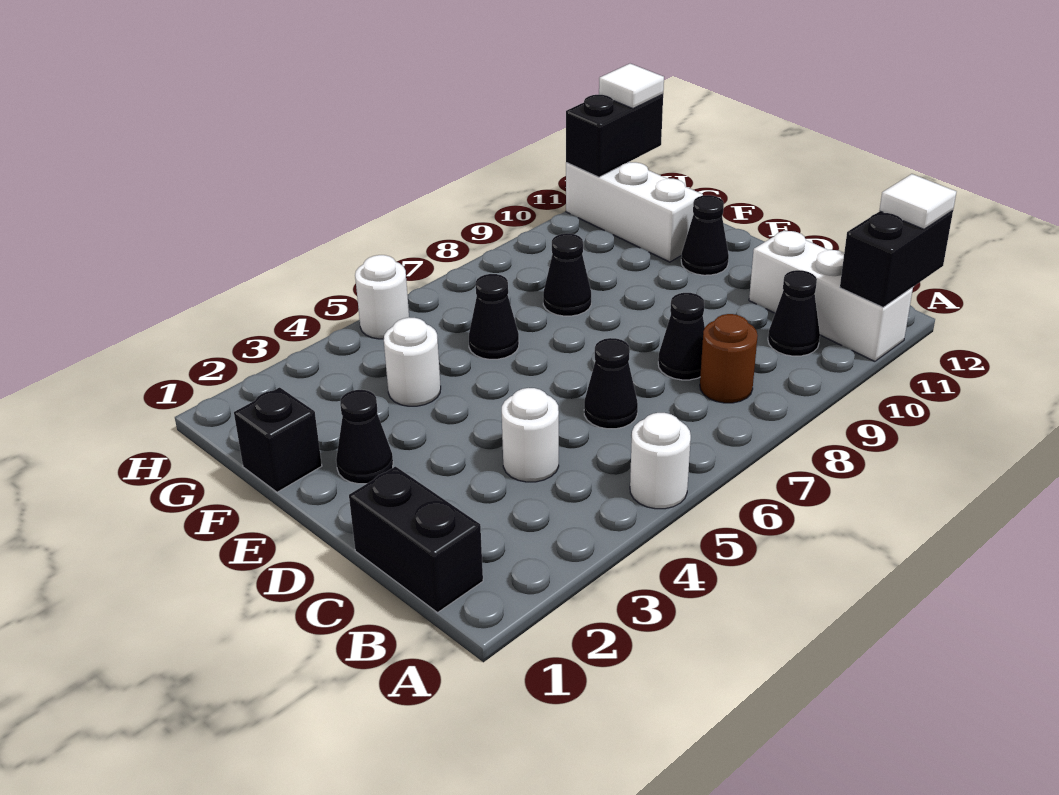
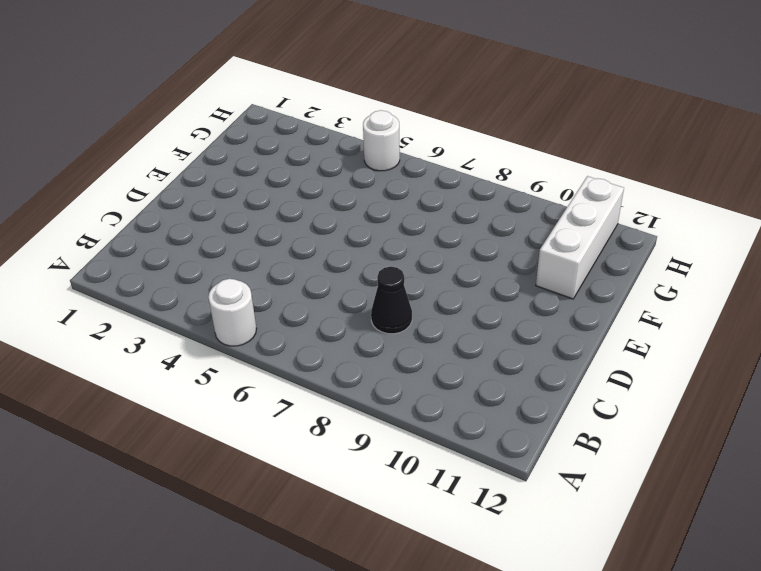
none -> white brick A11:C11 level 1
none -> black brick B1:C1 level 1
none -> brown round brick B8 level 1

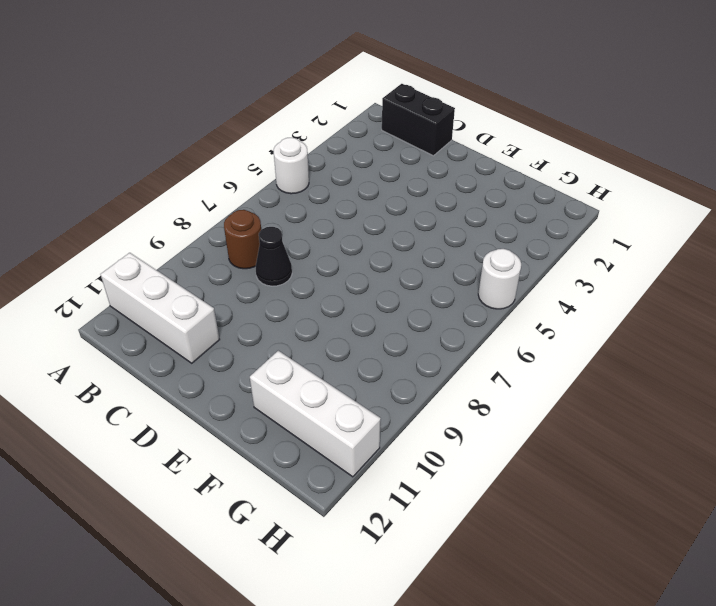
none -> black cone B10 level 1
none -> white round brick C4 level 1
none -> black cone C6 level 1

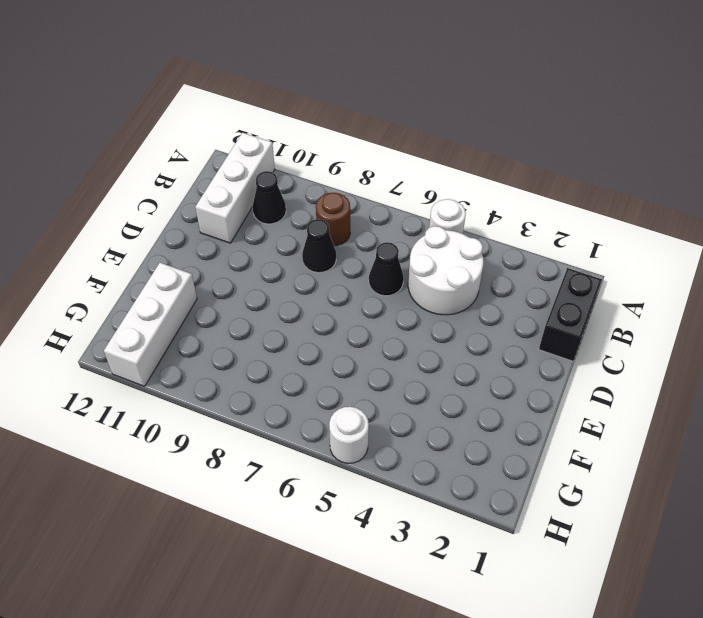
white round brick B4:C5 level 1 -> white round brick C4 level 1
none -> black cone E2 level 1
none -> black cone E11 level 1
none -> black brick F1 level 1

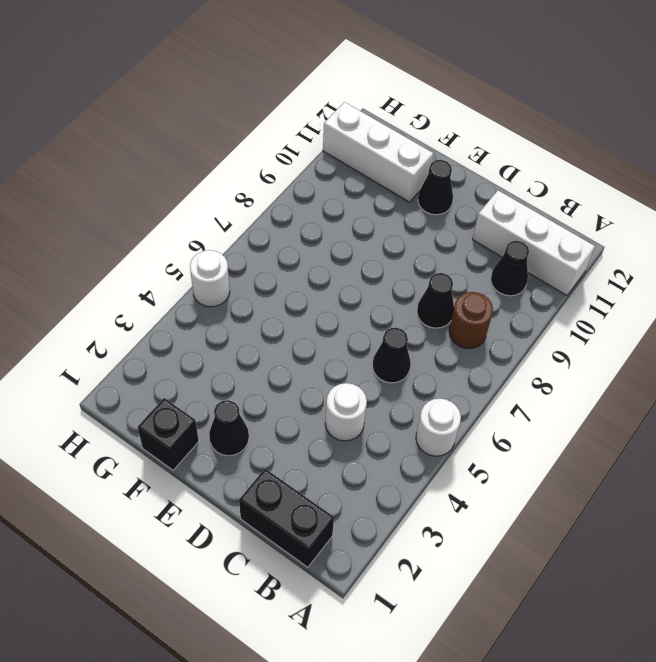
none -> white round brick F4 level 1
none -> black cone F6 level 1
none -> black cone F8 level 1

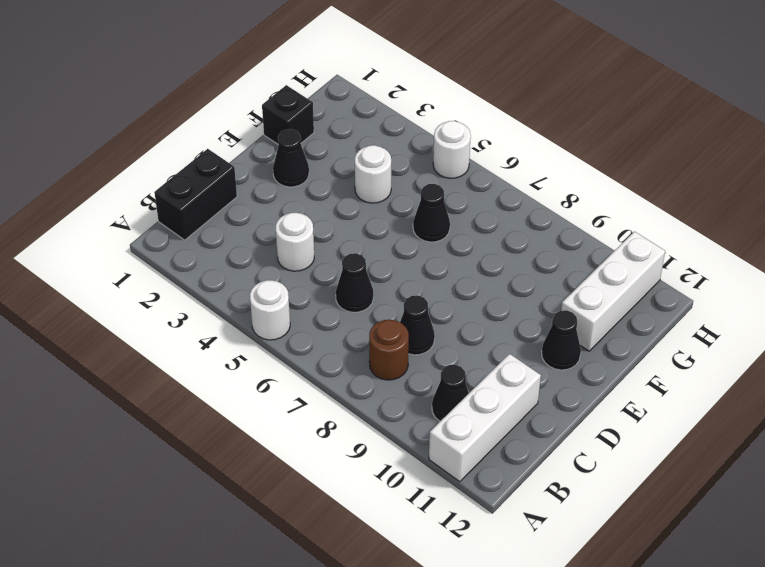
none -> black cone F8 level 1
none -> black brick A11:A12 level 2
none -> black brick H11:H12 level 2

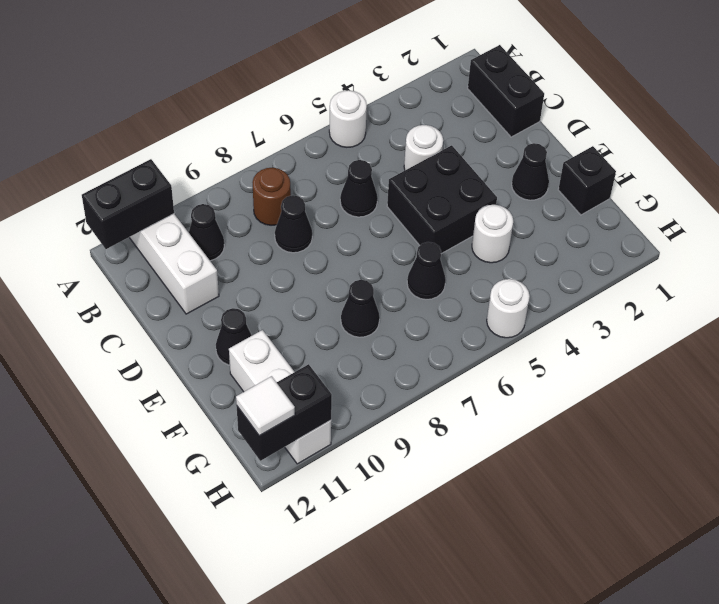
black brick D4:E5 level 1 -> none
none -> white tile A12 level 3

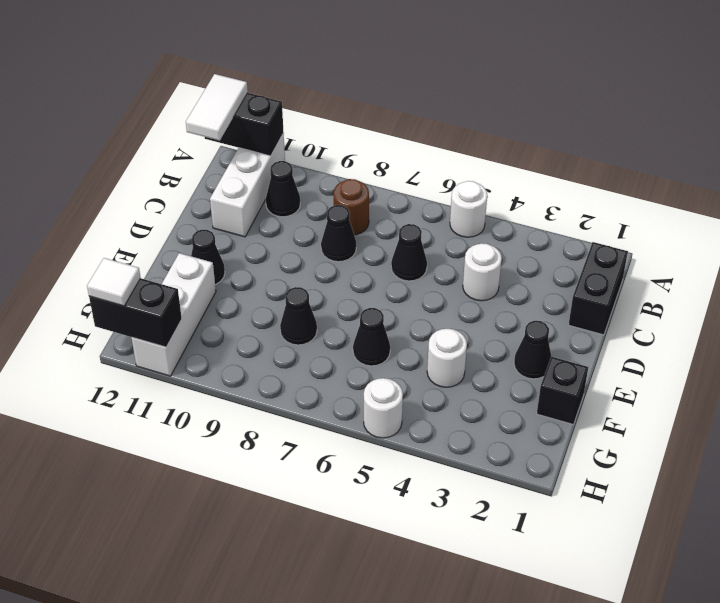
white tile A12:B12 level 3 -> white tile A12 level 3

